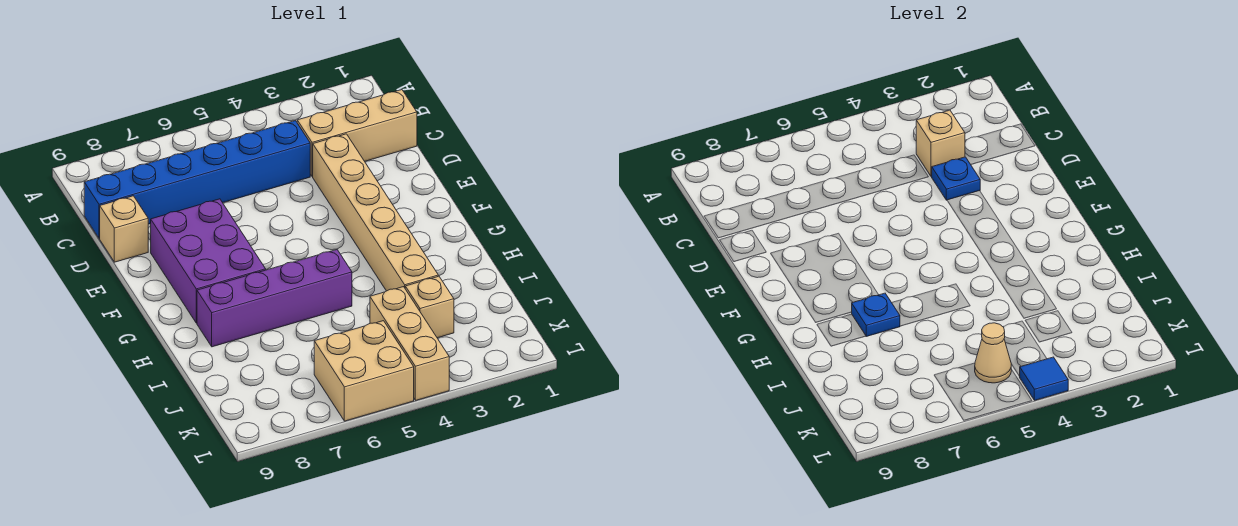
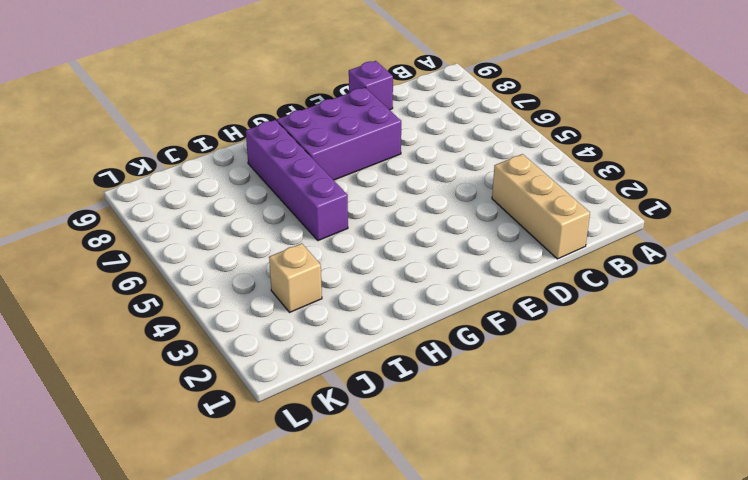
purple brick D9 level 1 -> tan brick D9 level 1
none -> blue brick C4:C9 level 1
none -> tan brick D3:I3 level 1
none -> tan brick J4:L4 level 1

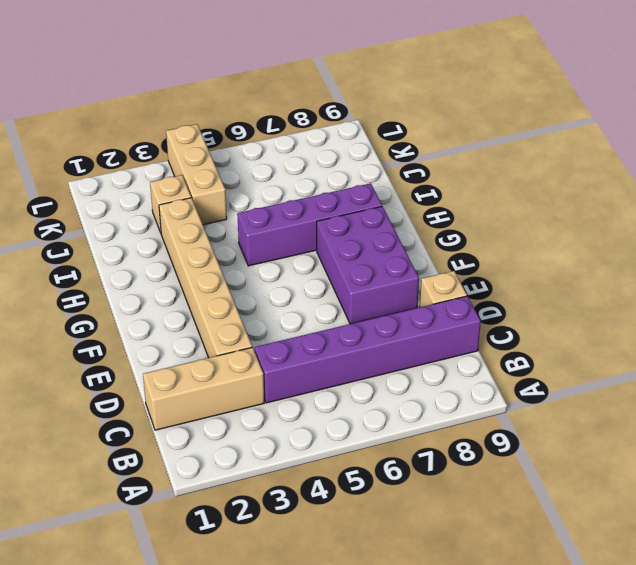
purple brick C4:C9 level 1 -> blue brick C4:C9 level 1
none -> tan brick K5:L6 level 1
none -> tan brick C3 level 2
none -> blue plate D3 level 2

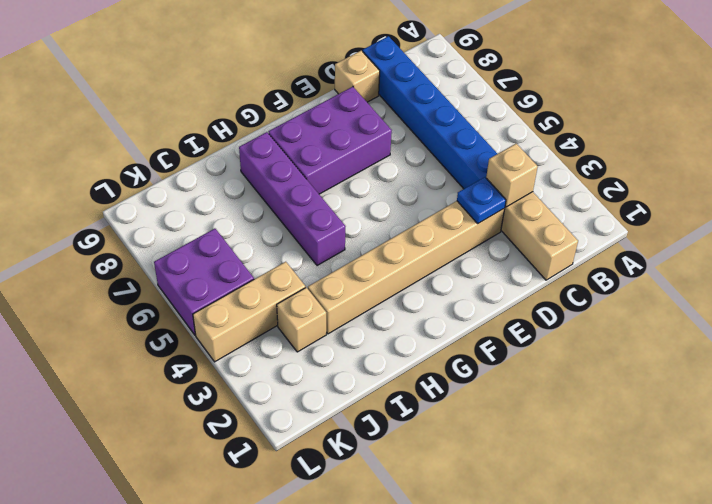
purple brick K5:L6 level 1 -> tan brick K5:L6 level 1
none -> blue plate H7 level 2
none -> tan cone K5 level 2
none -> blue tile L4 level 2

